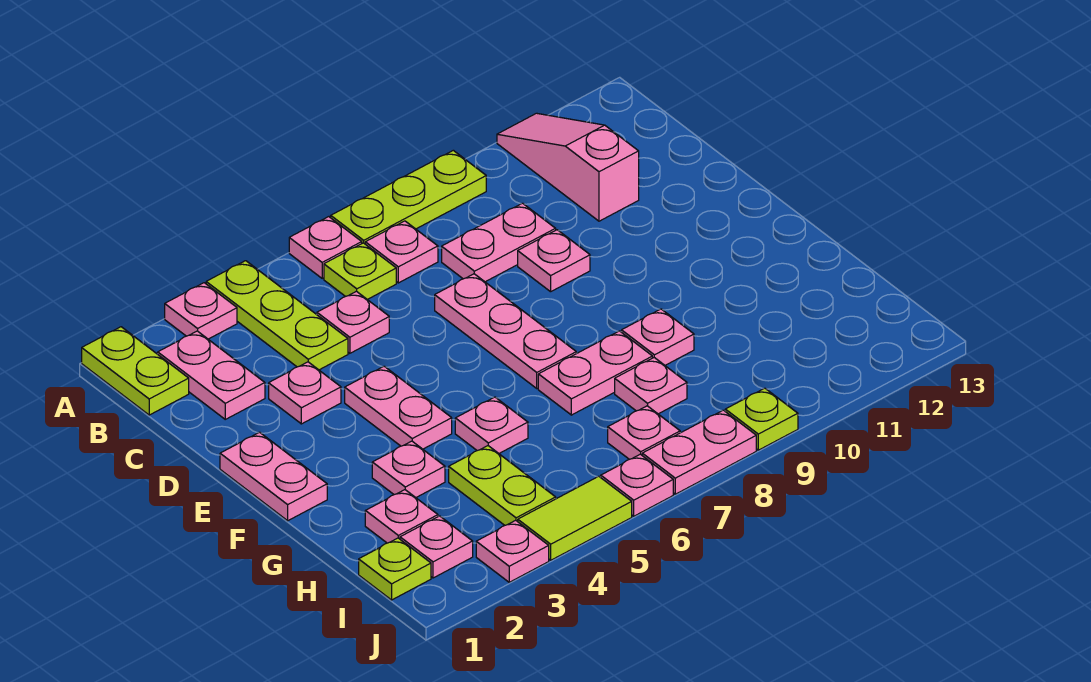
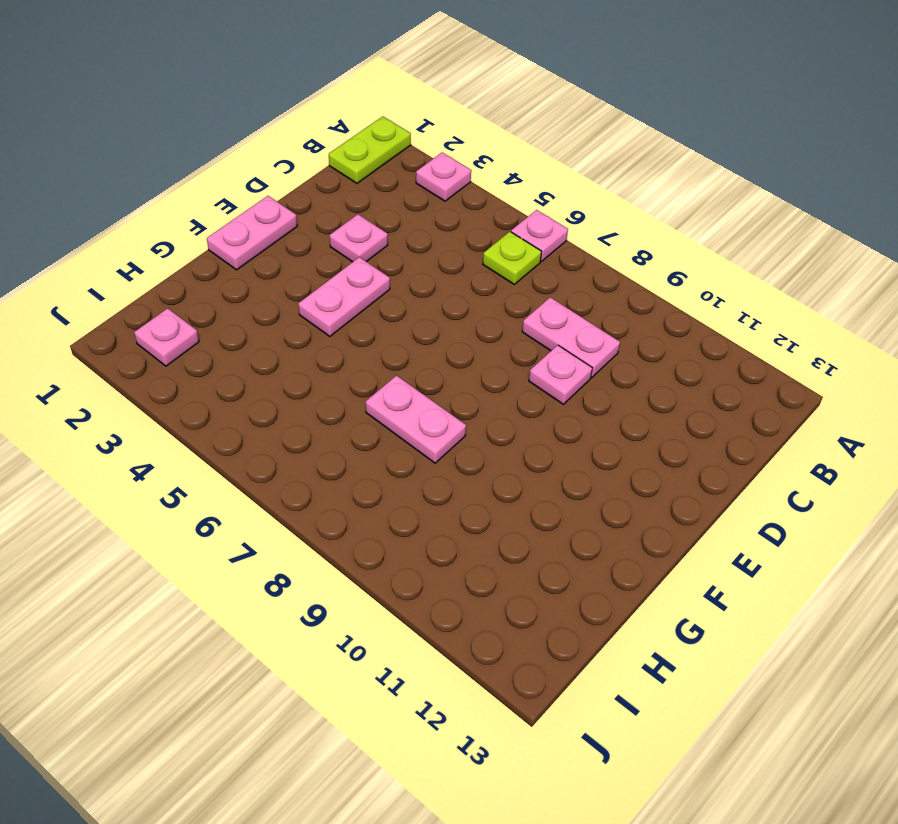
none -> lime plate A4:C4 level 1
none -> lime plate A7:A9 level 1
none -> pink slope A11:C11 level 1 top C
none -> pink plate B2:C2 level 1

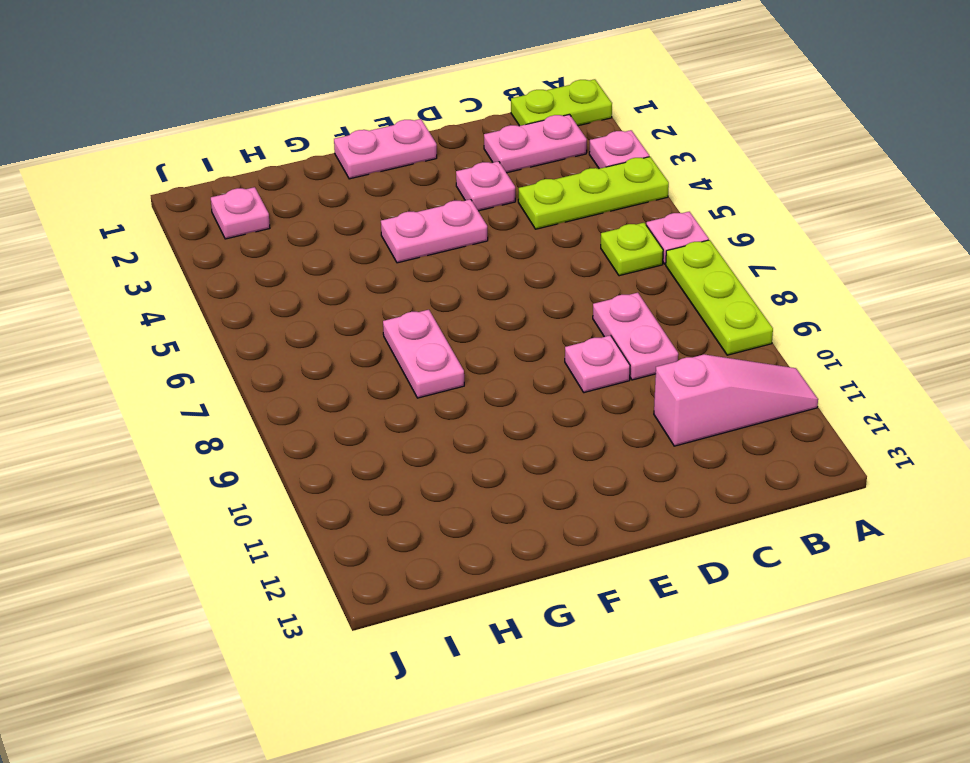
none -> pink plate B7 level 1
none -> pink plate C5 level 1
none -> pink plate D7:F7 level 1
none -> pink plate G3 level 1

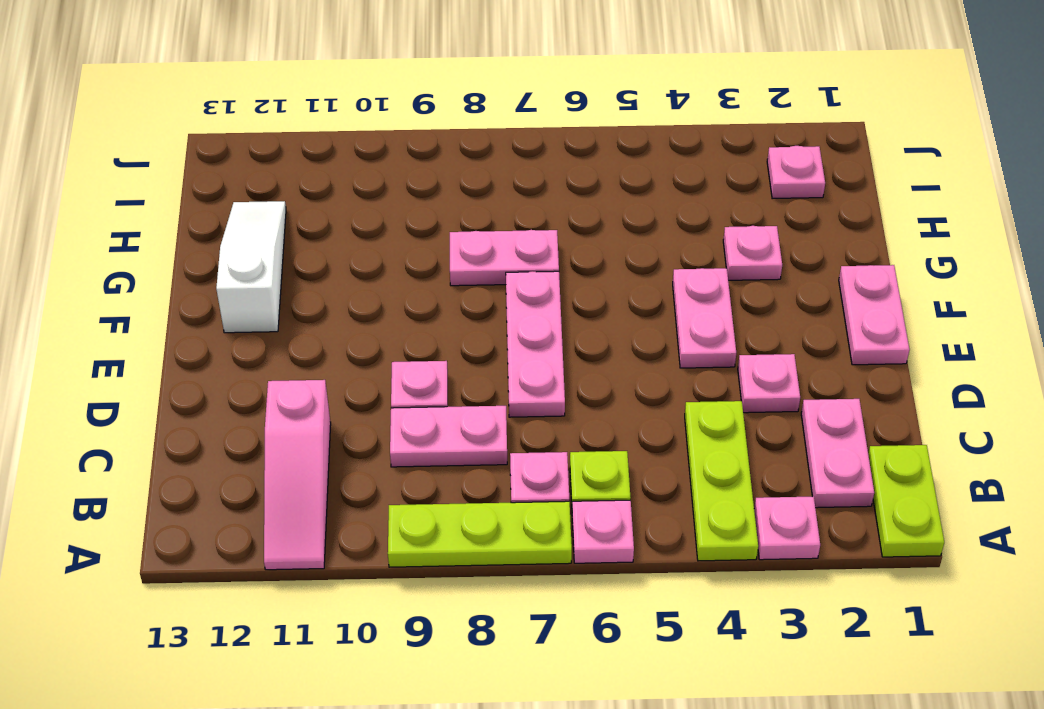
white slope F12:H12 level 1 top F -> none
none -> pink plate C5 level 1
none -> pink plate G5 level 1
none -> pink plate G9 level 1
none -> pink plate H2 level 1

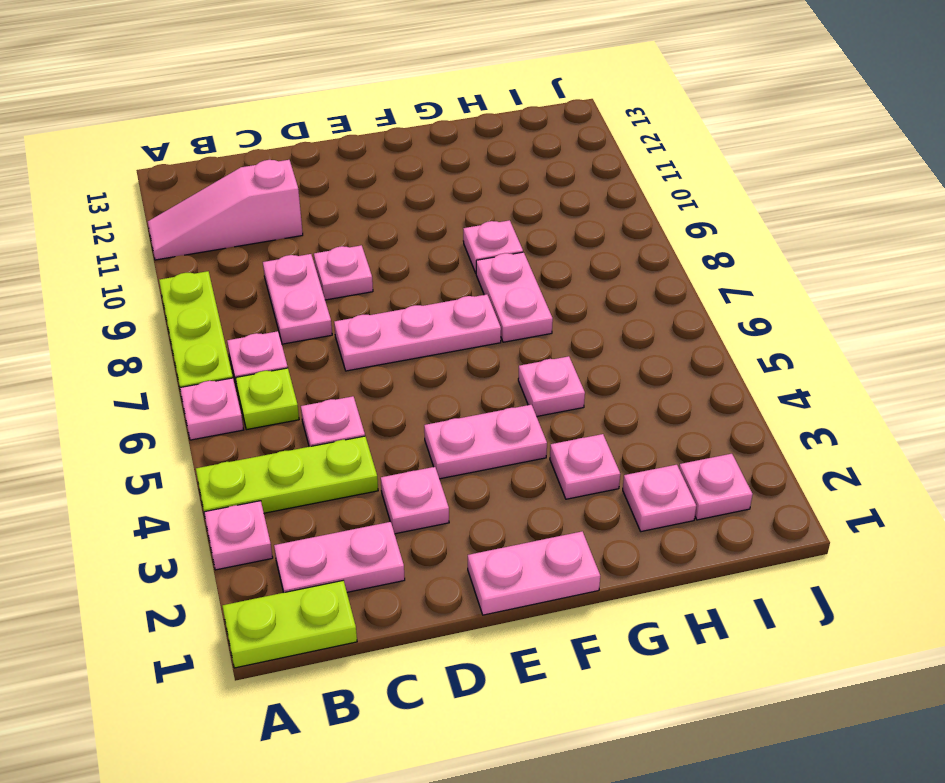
none -> lime plate H4:I4 level 1
none -> pink plate H8 level 1
none -> lime plate I1 level 1
none -> pink plate I7 level 1

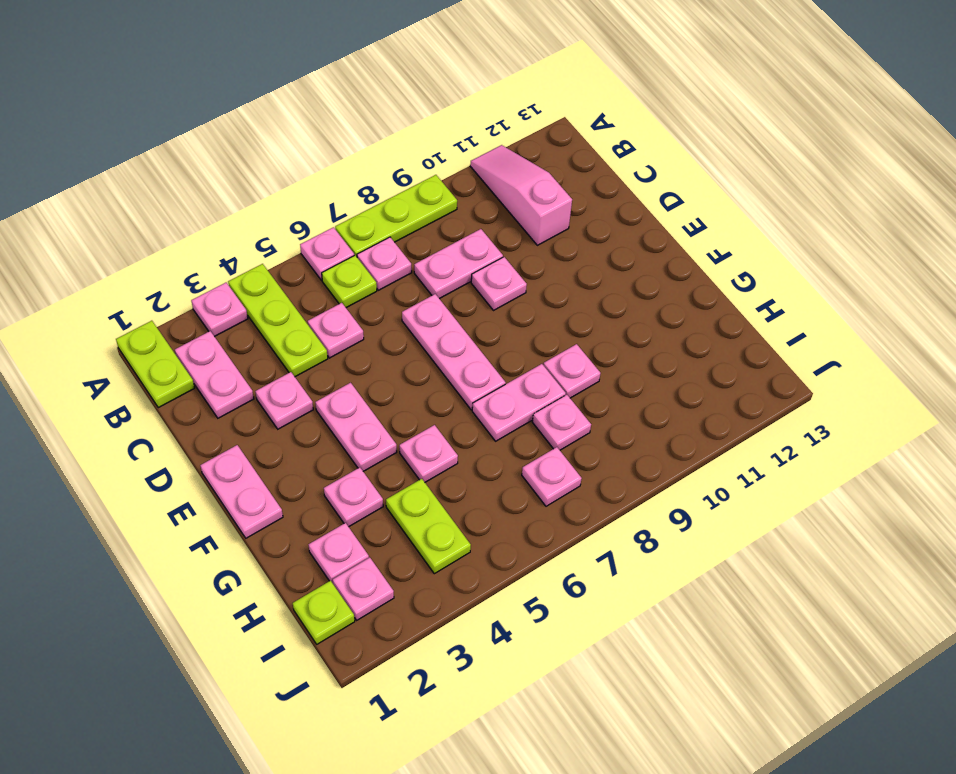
none -> pink plate J3 level 1
none -> lime tile J4:J5 level 1
none -> pink plate J6 level 1
none -> pink plate J7:J8 level 1

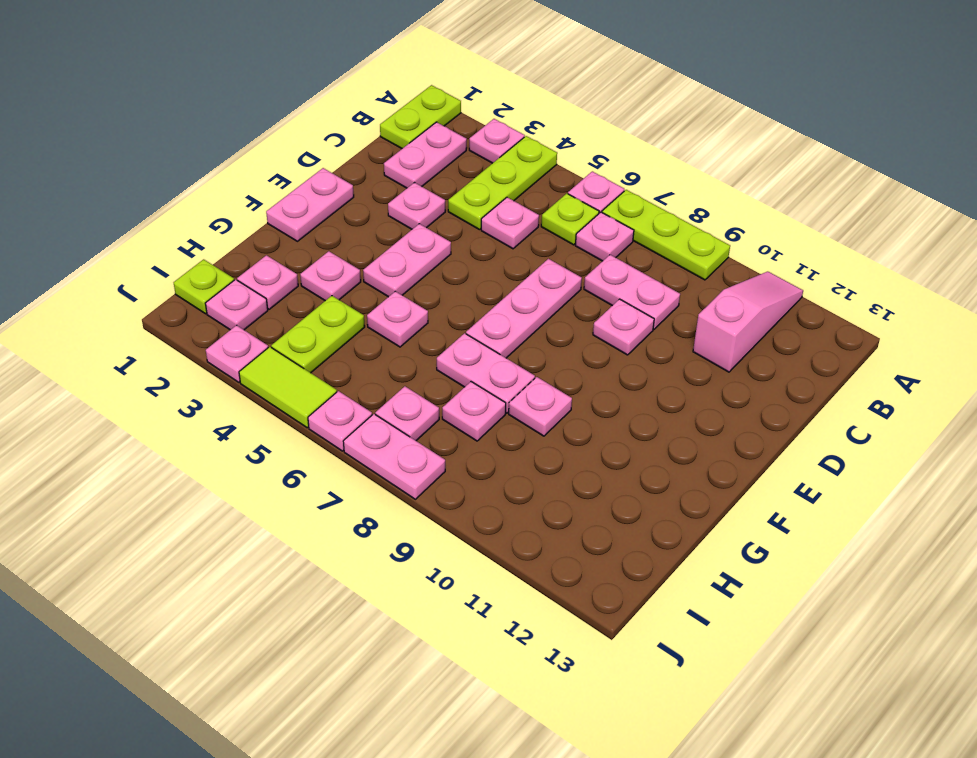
none -> lime plate J9 level 1

